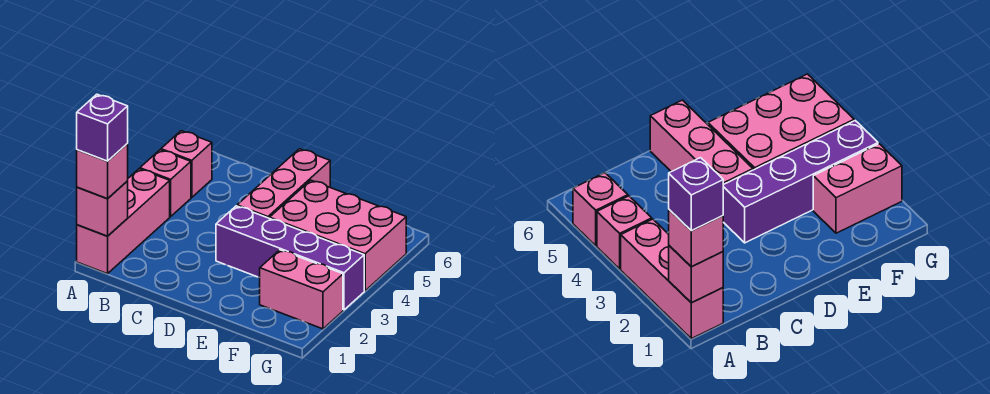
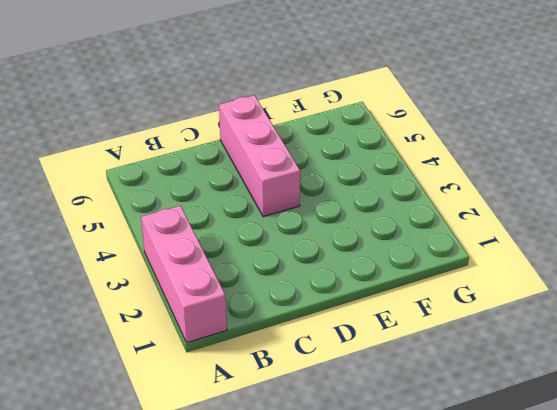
none -> pink brick A4 level 1
none -> pink brick A5 level 1

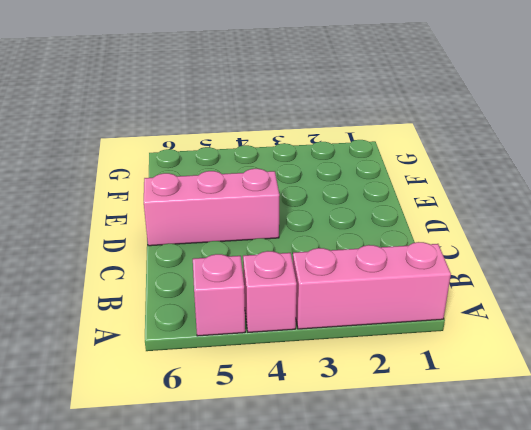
none -> purple brick D3:G3 level 1
none -> pink brick E4:G5 level 1

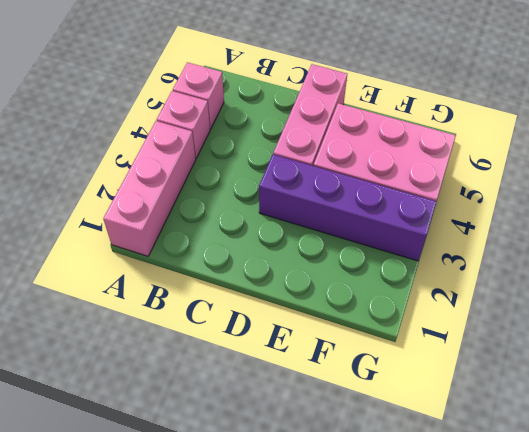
none -> pink brick F2:G2 level 1
none -> pink brick A1 level 2

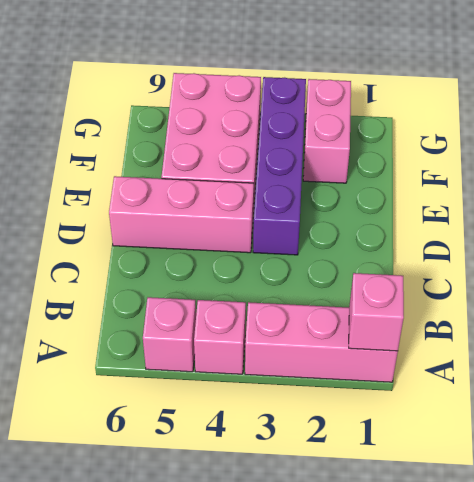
none -> pink brick A1 level 3
none -> purple brick A1 level 4

